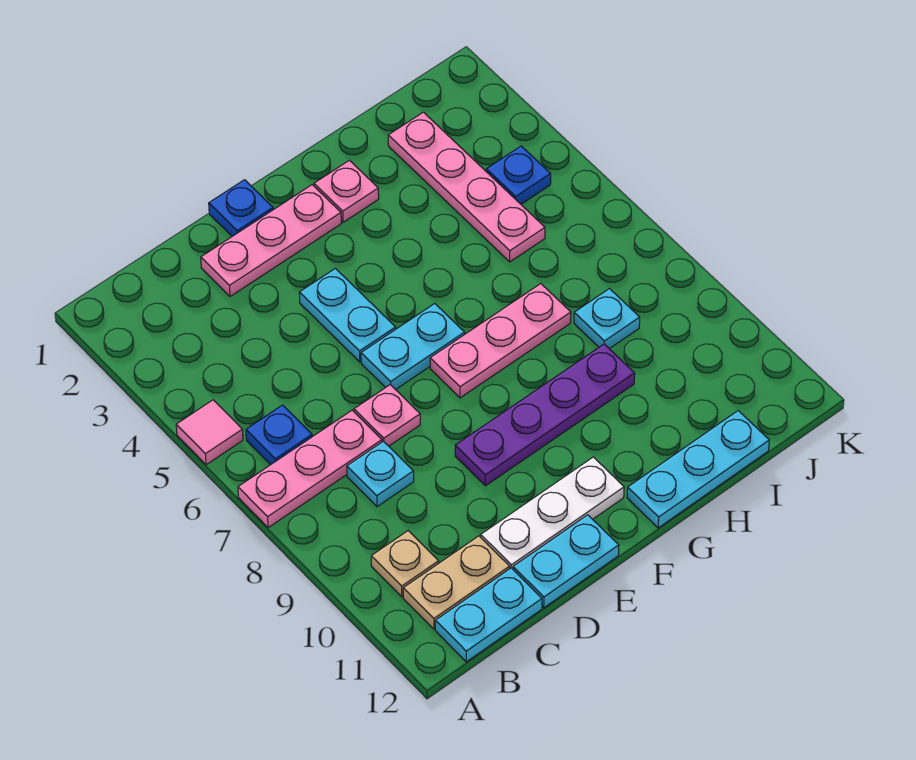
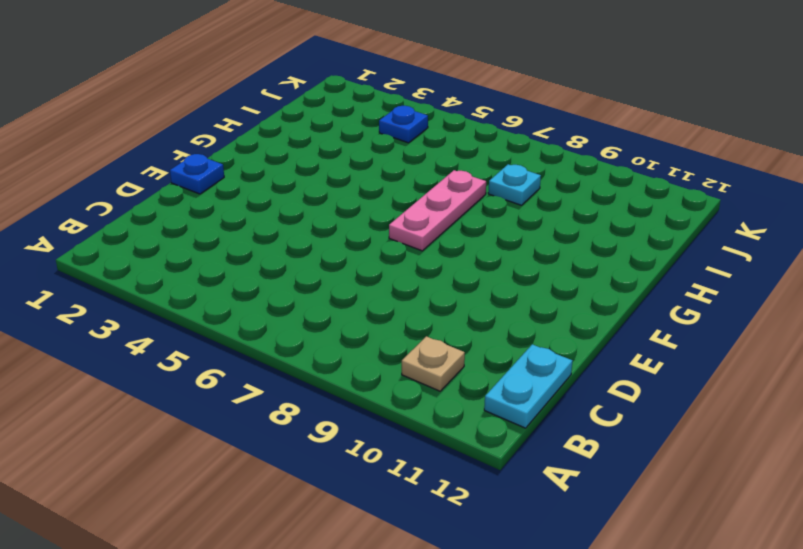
none -> pink tile A5 level 1
none -> pink plate A7:C7 level 1
none -> blue plate B6 level 1

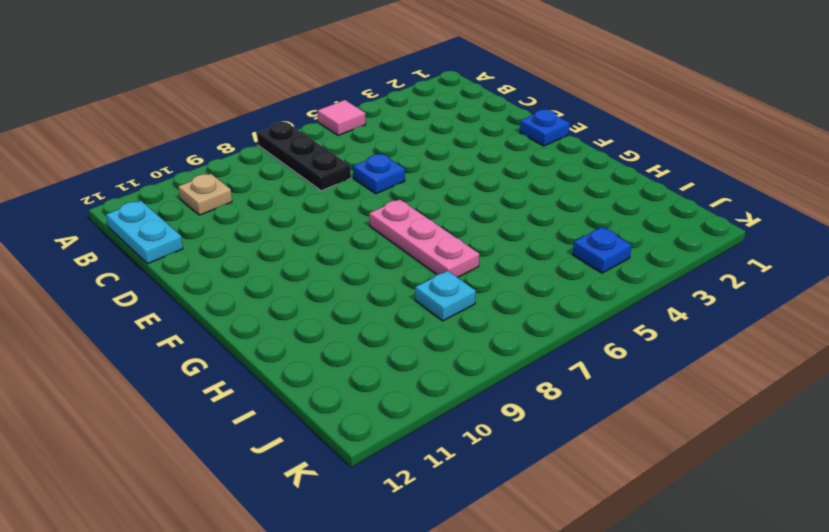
black plate A7:C7 level 1 -> pink plate A7:C7 level 1
blue plate D6 level 1 -> blue plate B6 level 1
none -> tan plate B11:C11 level 1
none -> cyan plate C8 level 1
none -> pink plate D2:F2 level 1

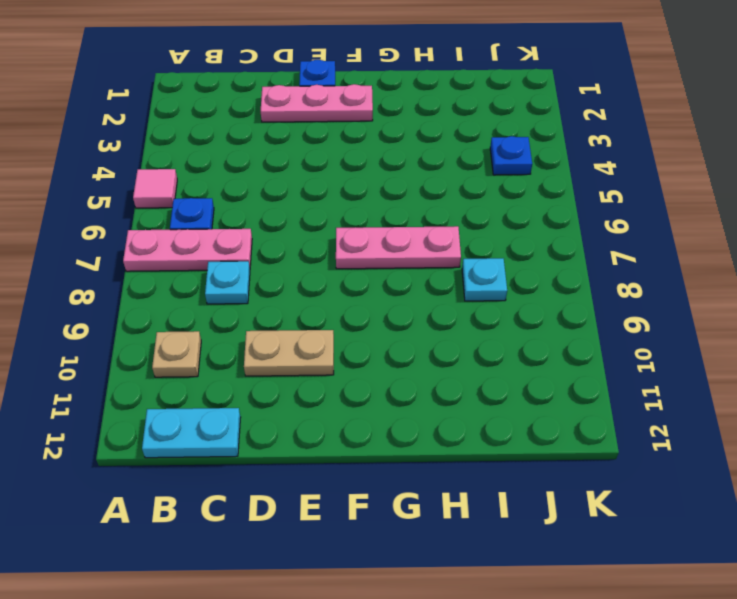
tan plate D10:E10 level 1 -> tan plate B11:C11 level 1
none -> pink plate D7 level 1
none -> white plate D11:F11 level 1
none -> cyan plate D12:E12 level 1

